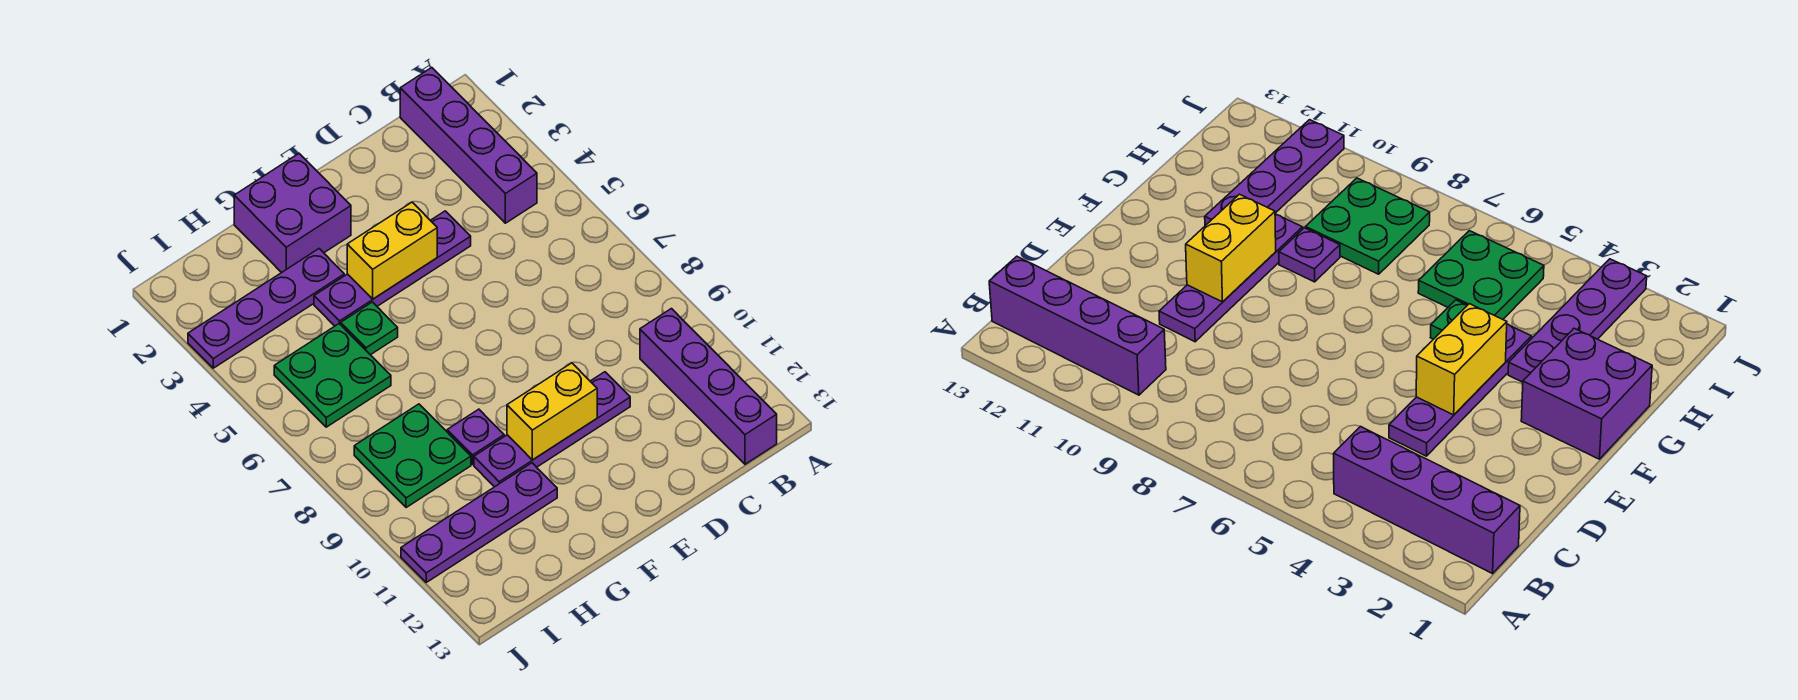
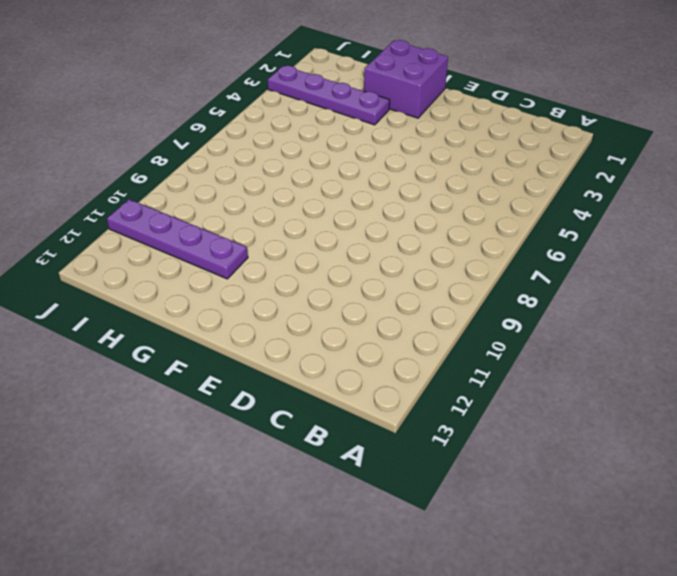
none -> purple brick B1:B4 level 1
none -> purple brick B10:B13 level 1
none -> purple plate D4:G4 level 1

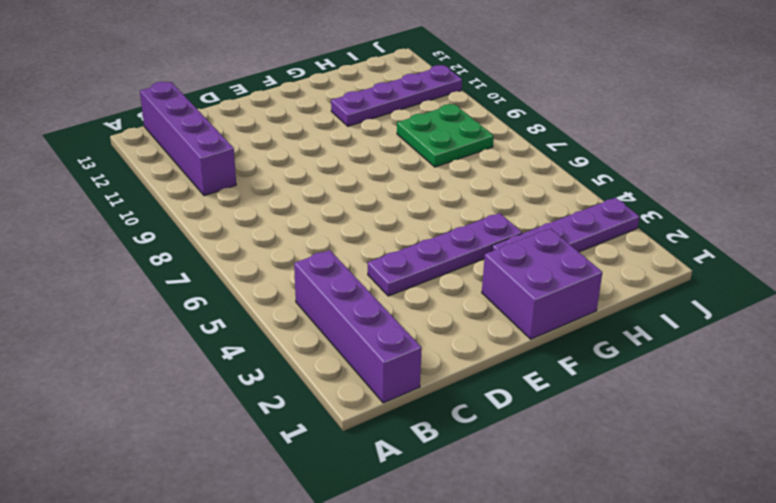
none -> purple plate D10:G10 level 1
none -> green plate G5 level 1
none -> purple plate G9 level 1

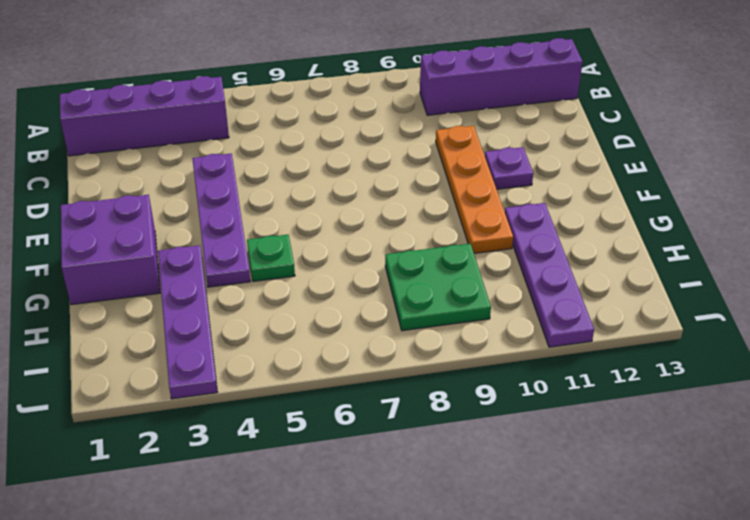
orange plate D10:G10 level 1 -> purple plate D10:G10 level 1
purple plate E11 level 1 -> purple plate G9 level 1
none -> green plate H5:I6 level 1
none -> yellow brick E4:F4 level 2
none -> yellow brick E10:F10 level 2

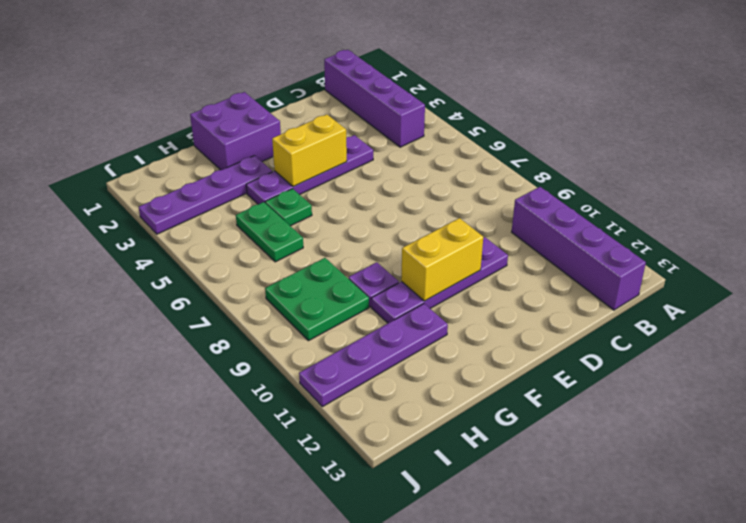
green plate H5:H6 level 1 -> green plate H5:I6 level 1

